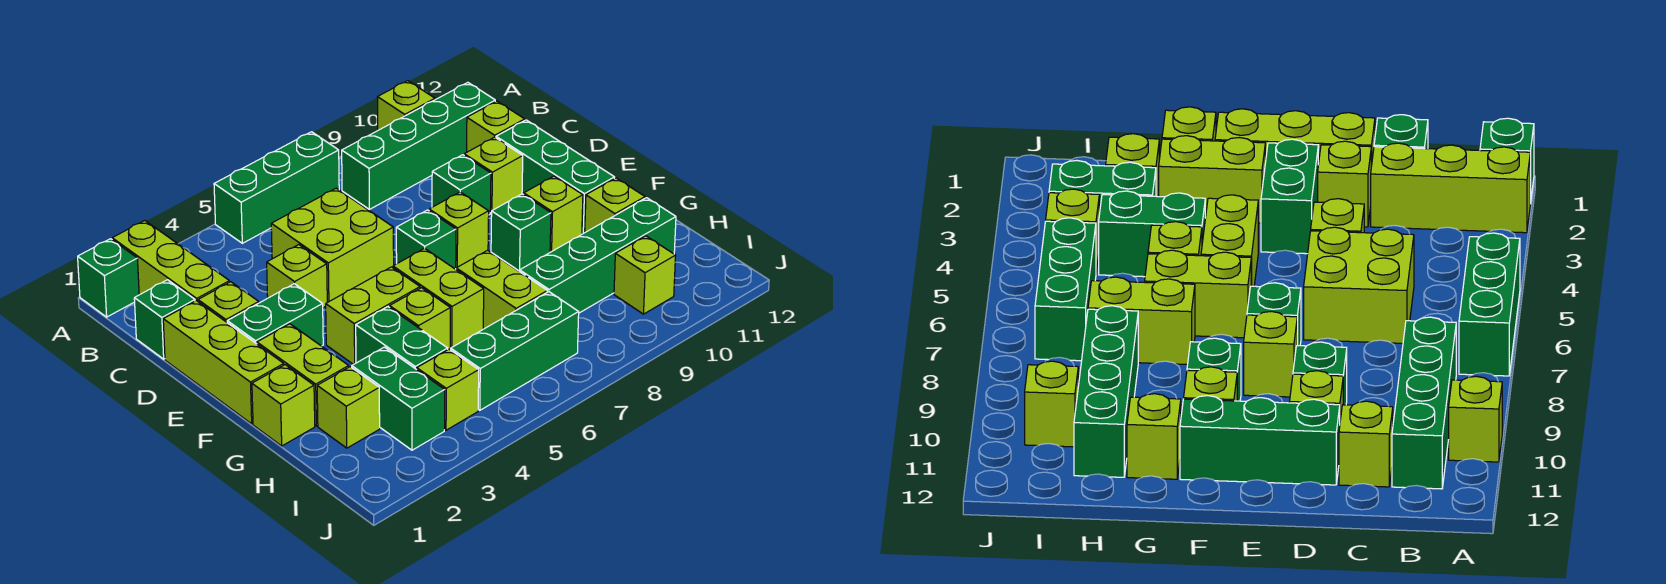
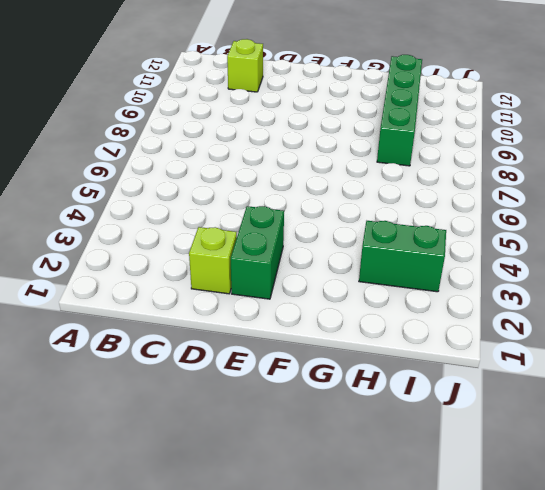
none -> green brick A1 level 1
none -> lime brick A2:C2 level 1
none -> green brick A5:A7 level 1
none -> lime brick A10 level 1

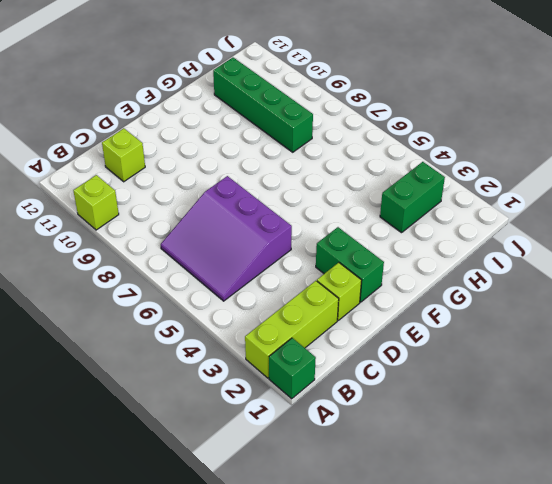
purple slope B5:D7 level 1 top D -> lime brick C5:D6 level 1
none -> green brick A5:A7 level 1
none -> green brick B8:B11 level 1
none -> green brick C1 level 1
none -> lime brick D1:F1 level 1

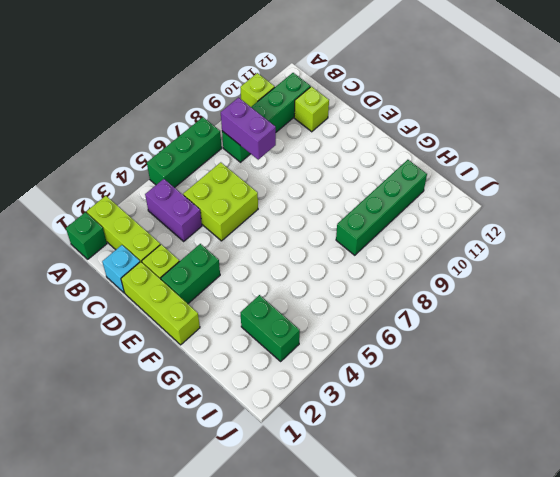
purple brick B4:C4 level 1 -> none
purple brick B8:C8 level 2 -> none
cyan brick C1 level 1 -> green brick C1 level 1
none -> lime brick D4 level 1
none -> green brick D9 level 1
none -> lime brick D10 level 1
none -> green brick D11:F11 level 1

